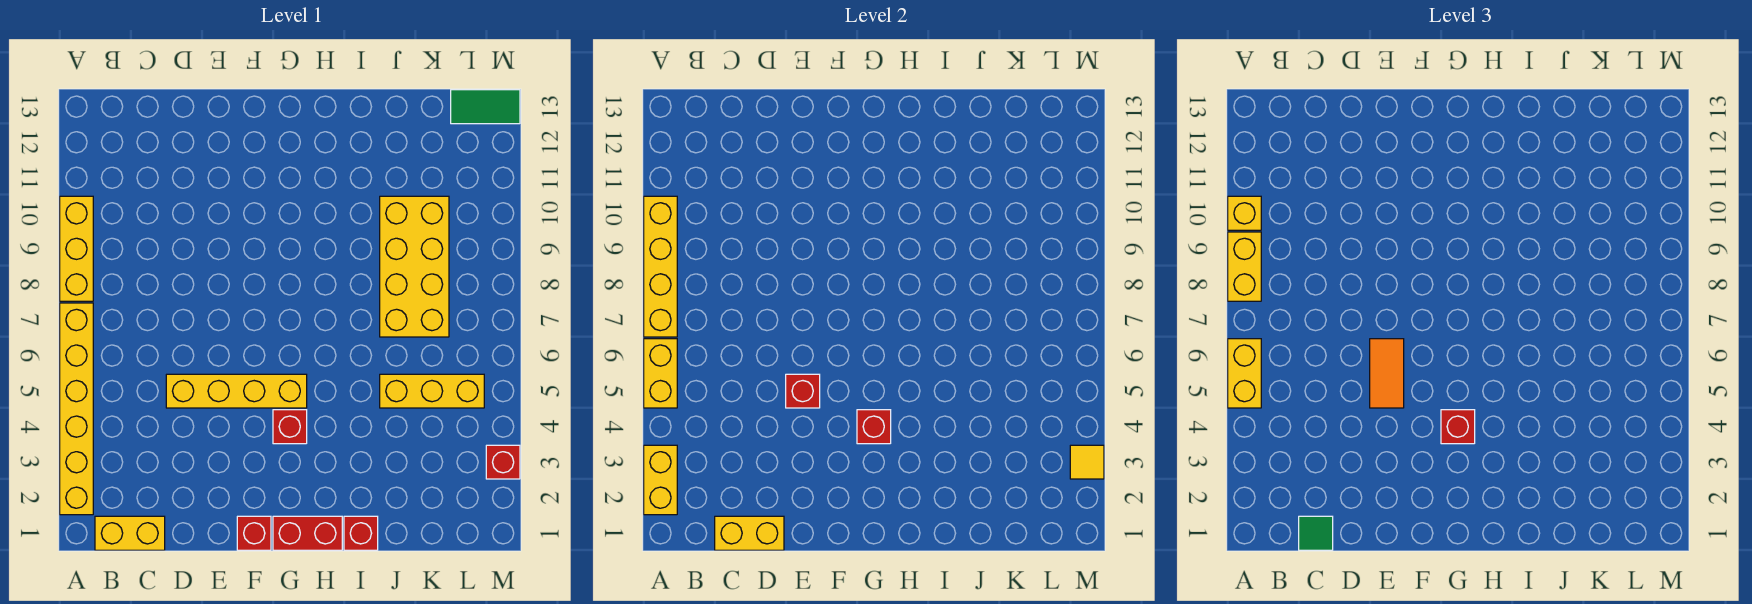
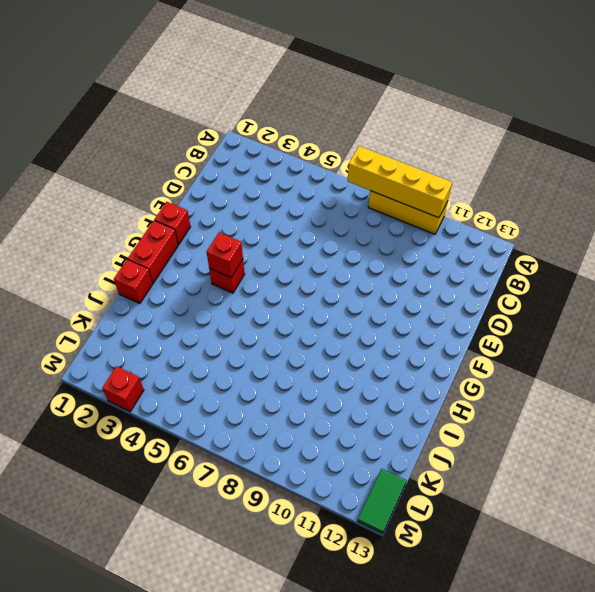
none -> yellow brick A2:A7 level 1
none -> yellow brick B1:C1 level 1
none -> yellow brick D5:G5 level 1

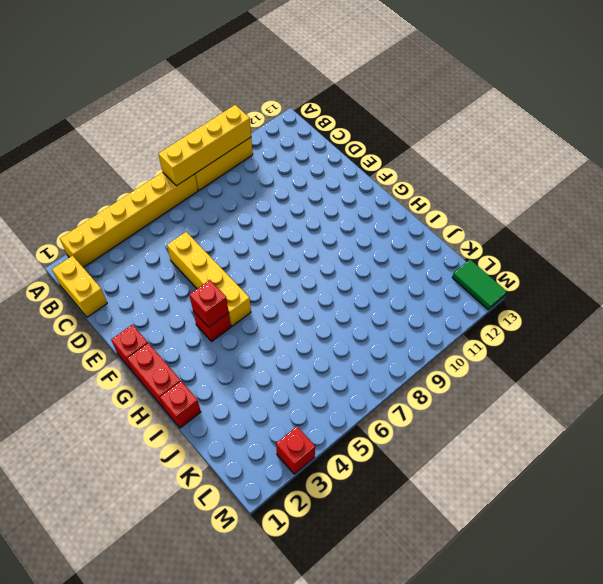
none -> yellow brick J5:L5 level 1
none -> yellow brick J7:K10 level 1
none -> yellow brick A2:A3 level 2

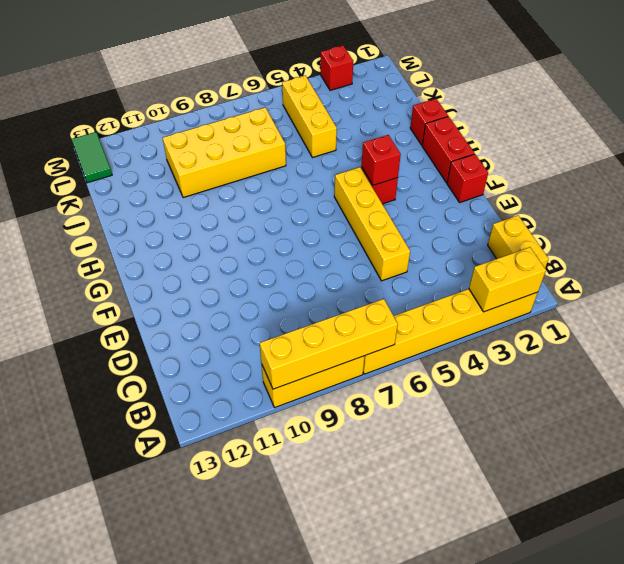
none -> yellow brick A5:A6 level 2
none -> yellow brick C1:D1 level 2
none -> red brick E5 level 2

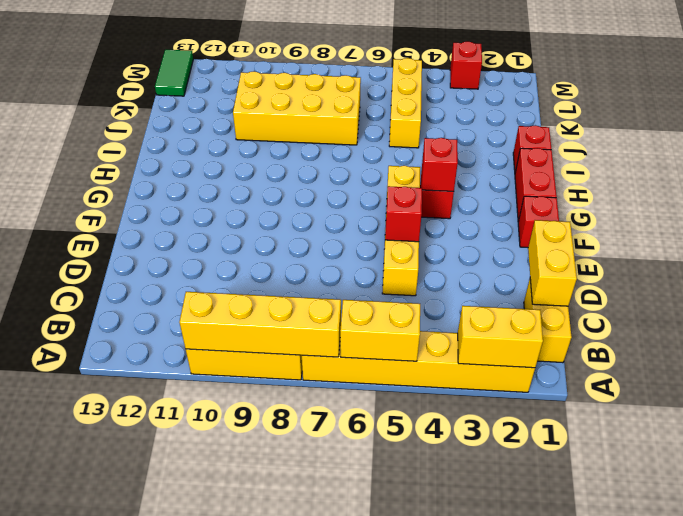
none -> yellow tile M3 level 2
none -> yellow brick A5:A6 level 3
none -> yellow brick A8:A9 level 3

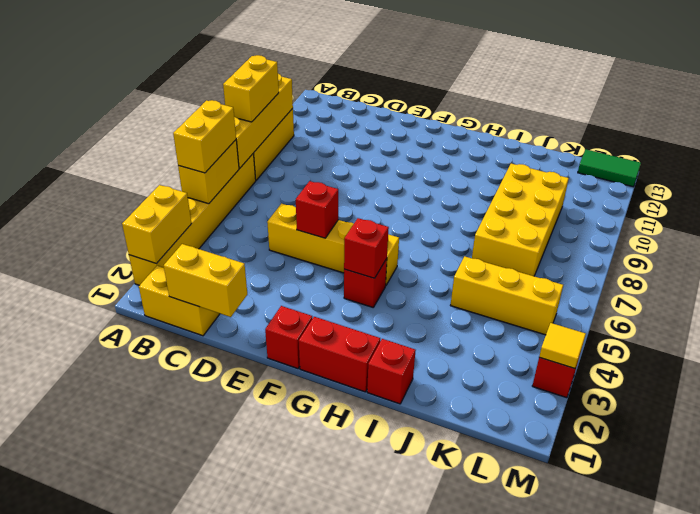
none -> yellow brick A10 level 3
none -> green tile C1 level 3
none -> orange tile E5:E6 level 3

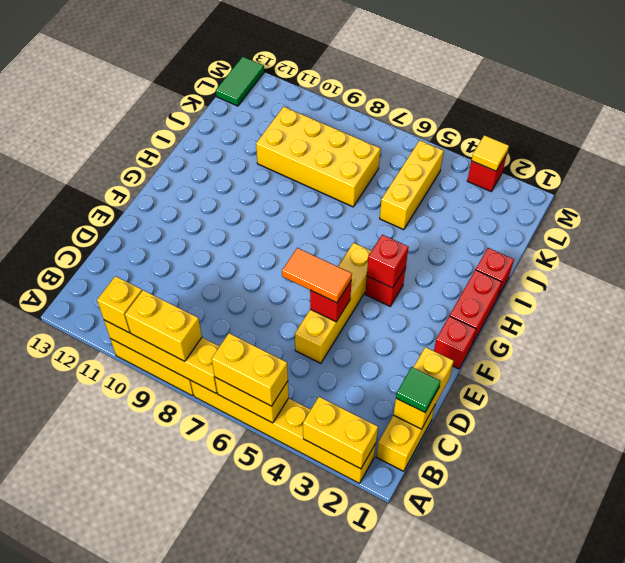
none -> red brick G4 level 3

